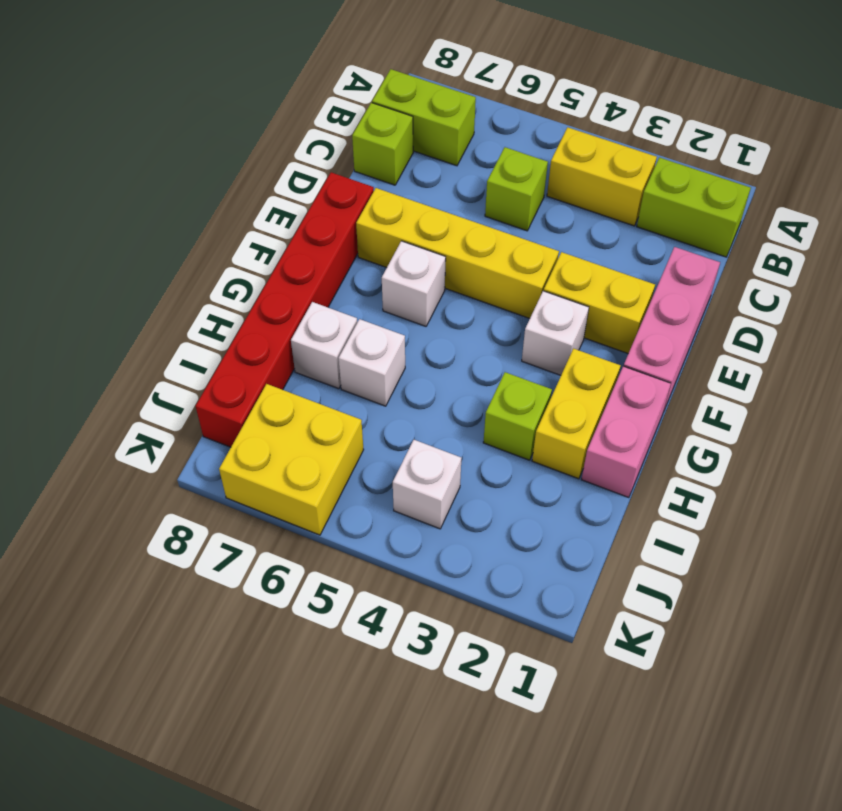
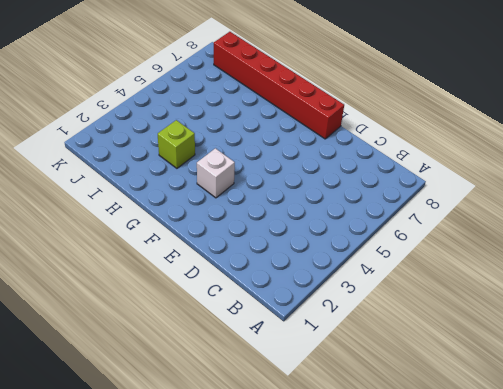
none -> lime brick B1:B2 level 1
none -> yellow brick B3:B4 level 1
none -> lime brick B7:B8 level 1

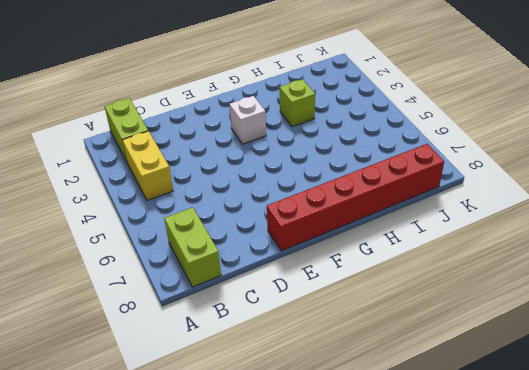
none -> lime brick C5 level 1
none -> lime brick C8 level 1
none -> pink brick D1:F1 level 1

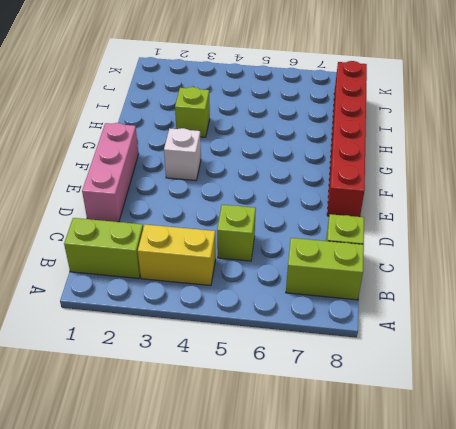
none -> yellow brick E2:E3 level 1
none -> yellow brick E4:E7 level 1
none -> white brick F6 level 1

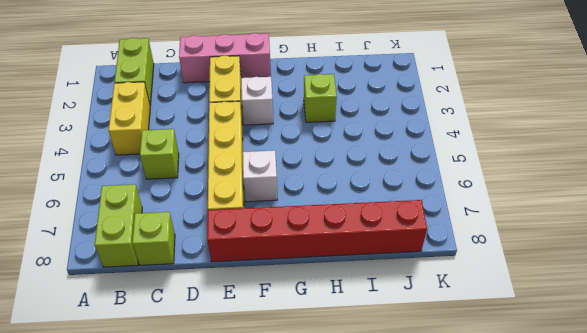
none -> pink brick G1:H1 level 1
none -> yellow brick G2:H2 level 1
none -> white brick H6 level 1

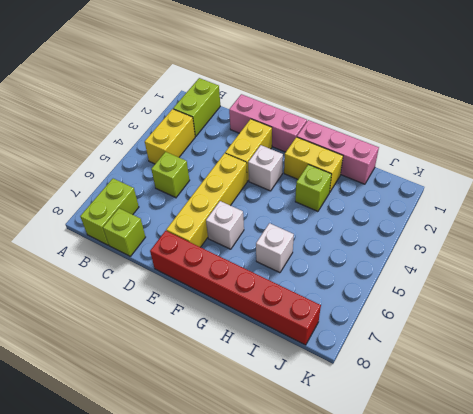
pink brick G1:I1 level 1 -> pink brick G1:H1 level 1
none -> white brick H7 level 1
none -> white brick J4 level 1
none -> yellow brick J6:K7 level 1

